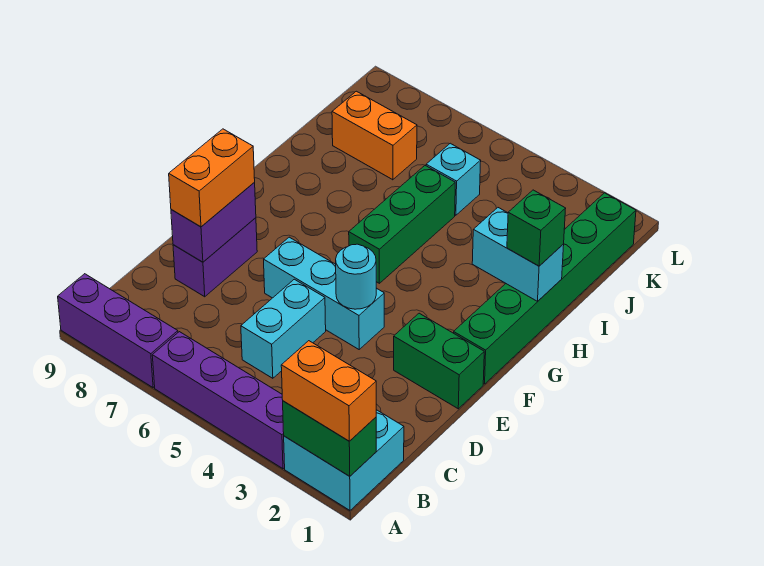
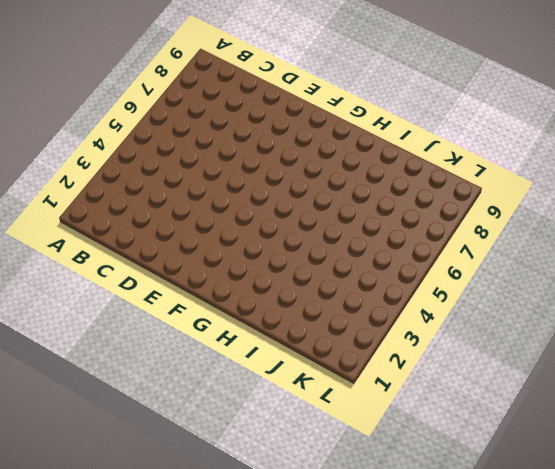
none -> cyan brick A1:B2 level 1
none -> purple brick A3:A6 level 1
none -> purple brick A7:A9 level 1

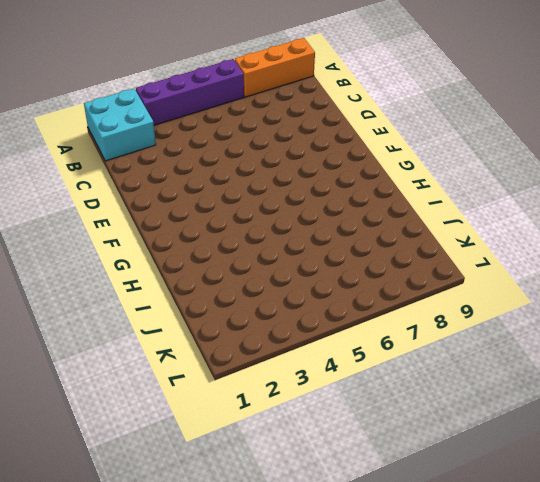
orange brick A7:A9 level 1 -> purple brick A7:A9 level 1
none -> cyan brick C5:D5 level 1
none -> purple brick D8:E8 level 1
none -> green brick E1:E2 level 1

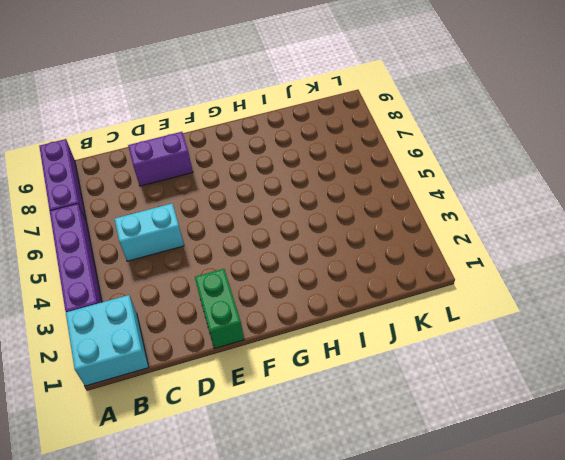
none -> cyan brick E4:E6 level 1
none -> green brick F1:K1 level 1
none -> green brick G5:I5 level 1

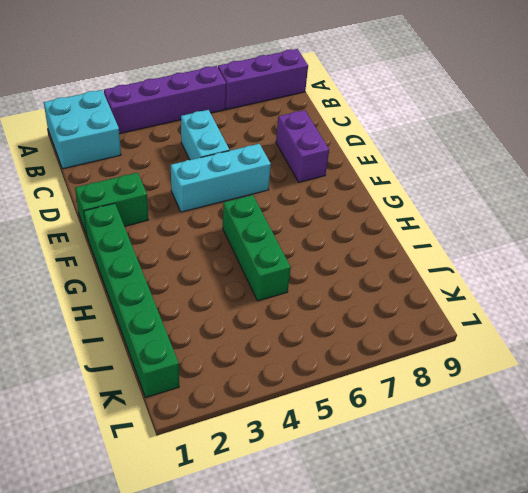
none -> cyan brick J5 level 1
none -> orange brick J7:J8 level 1
none -> green brick A1:A2 level 2

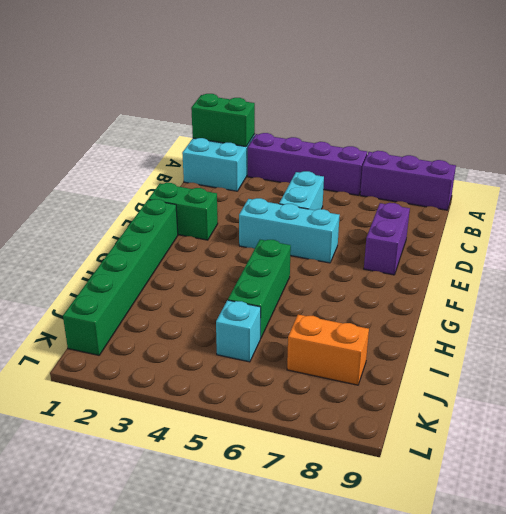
none -> purple brick D8:E8 level 2
none -> cyan round brick E4 level 2
none -> cyan brick H1:H2 level 2

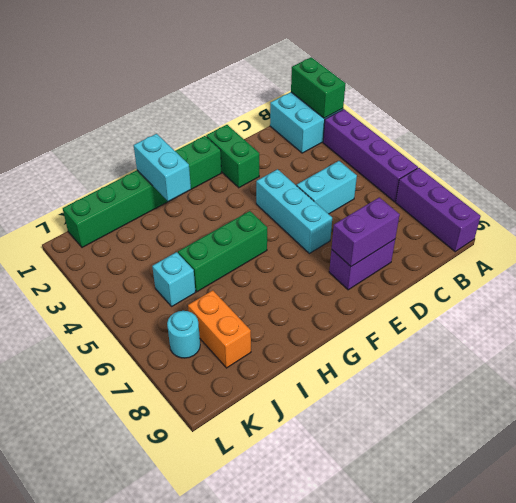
cyan round brick K7 level 1 -> cyan round brick E4 level 2
none -> orange brick A1:A2 level 3
none -> orange brick D8:E8 level 3
none -> green brick H1 level 3

